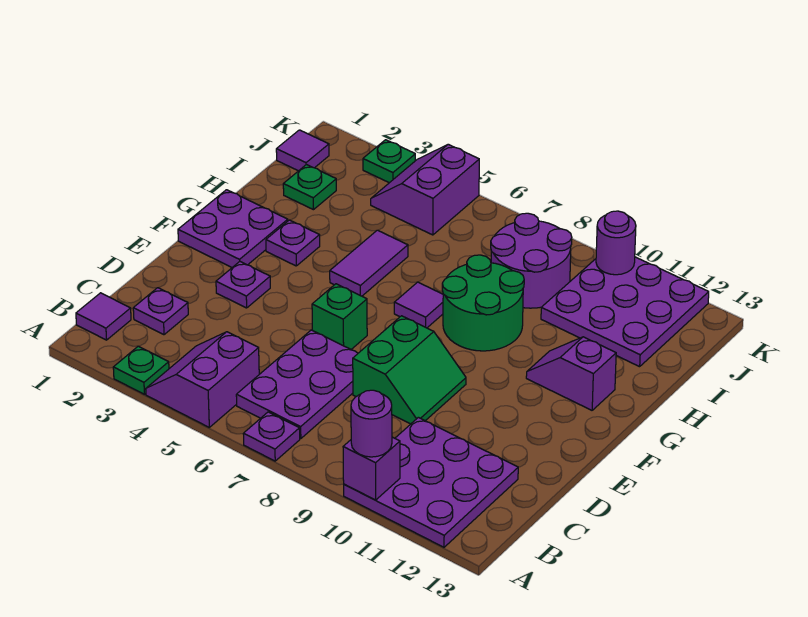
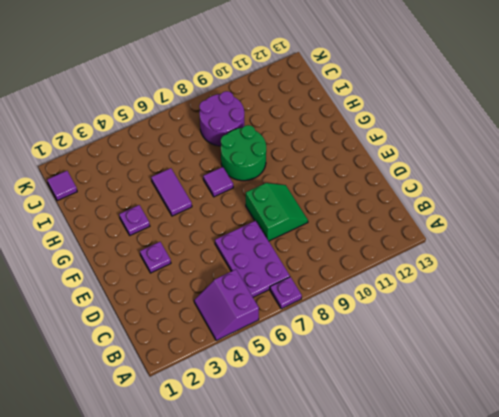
none -> green plate A3 level 1
none -> purple plate A10:C12 level 1
none -> purple tile B1 level 1

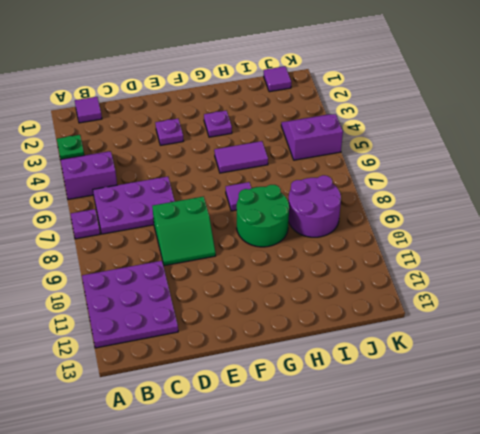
none -> purple plate C2 level 1
none -> green brick E6 level 1
none -> purple plate F1:G2 level 1

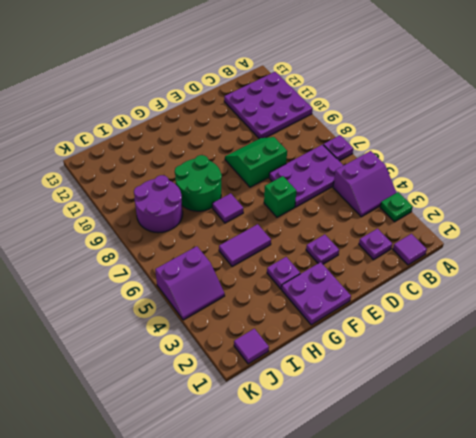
none -> purple slope G11:G12 level 1 top 12
none -> green plate I2 level 1
none -> purple plate I10:K12 level 1

